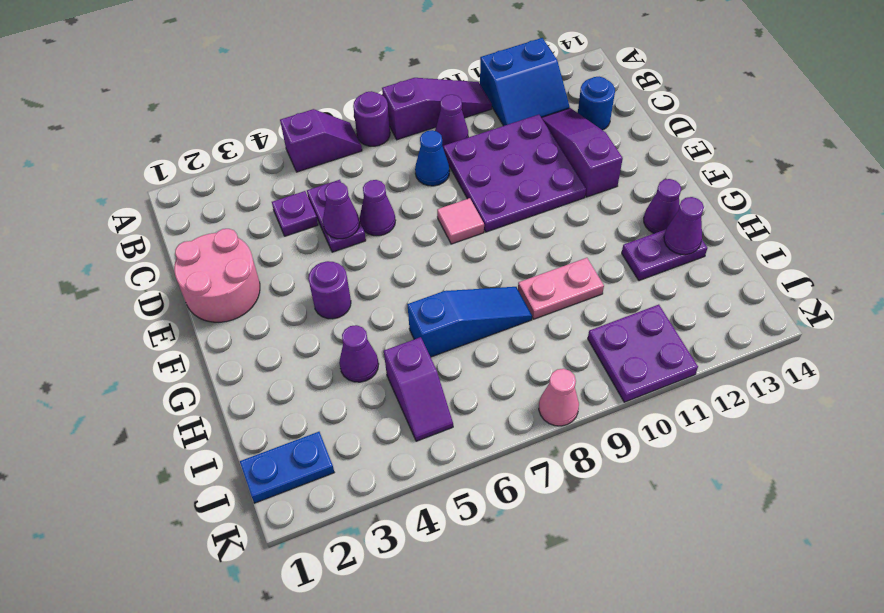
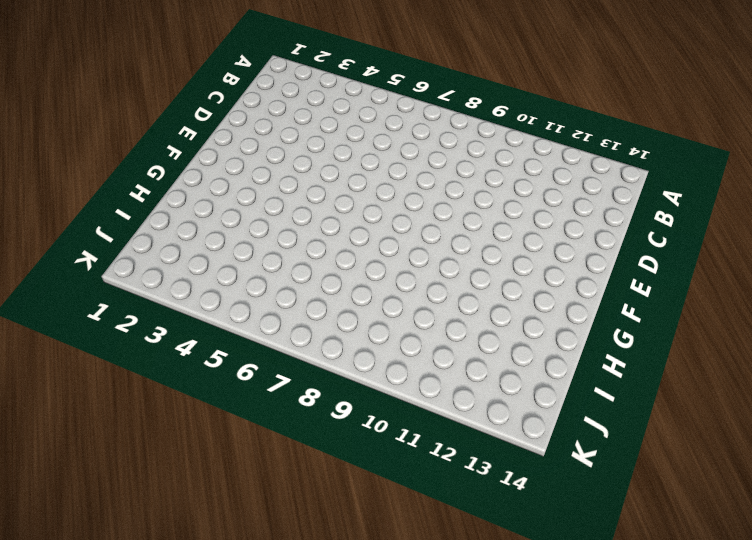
none -> purple slope A5:A6 level 1 top 5
none -> purple round brick A7 level 1
none -> purple slope A8:A10 level 1 top 8

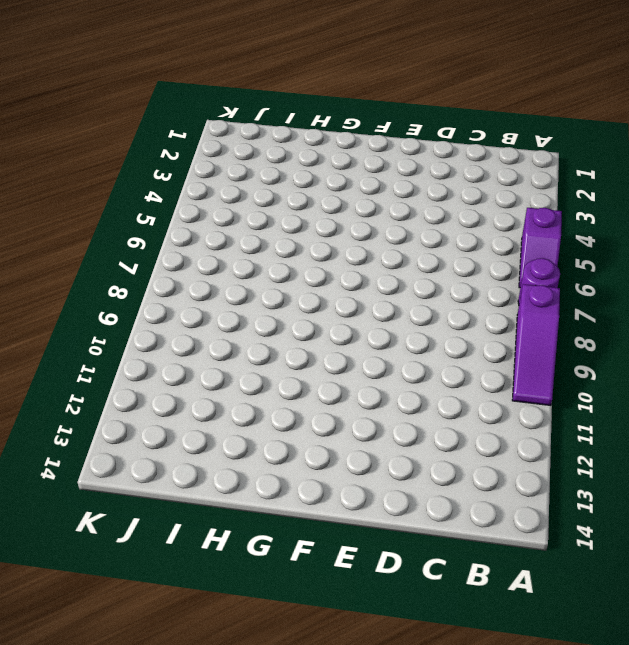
none -> blue slope A11:B12 level 1 top A
none -> purple cone B9 level 1
none -> purple plate C4 level 1

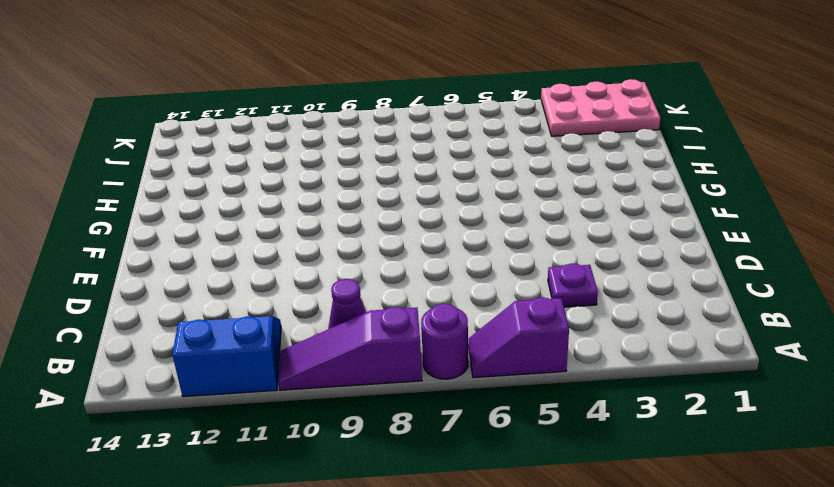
pink plate J1:K3 level 1 -> blue plate J1:J2 level 1
none -> purple plate C5:D5 level 1
none -> blue cone C8 level 1
none -> purple plate C9:E11 level 1

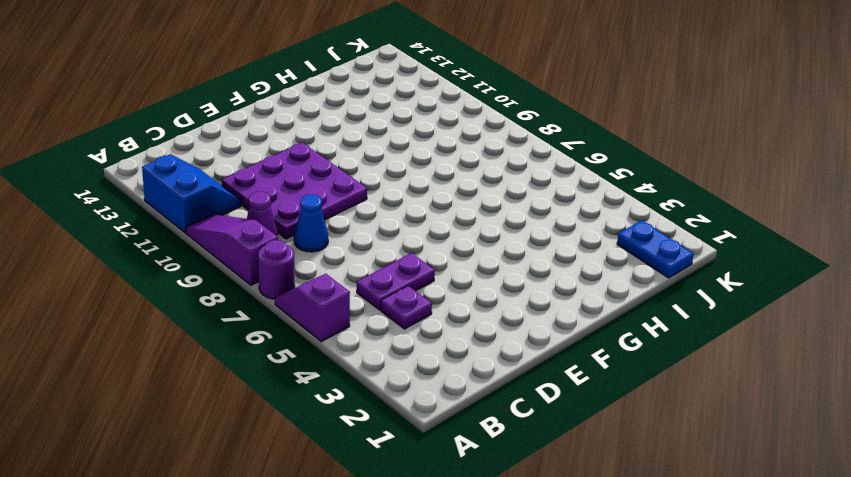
none -> purple slope C12:E12 level 1 top E
none -> blue round brick C13 level 1
none -> pink round brick D1:E2 level 1

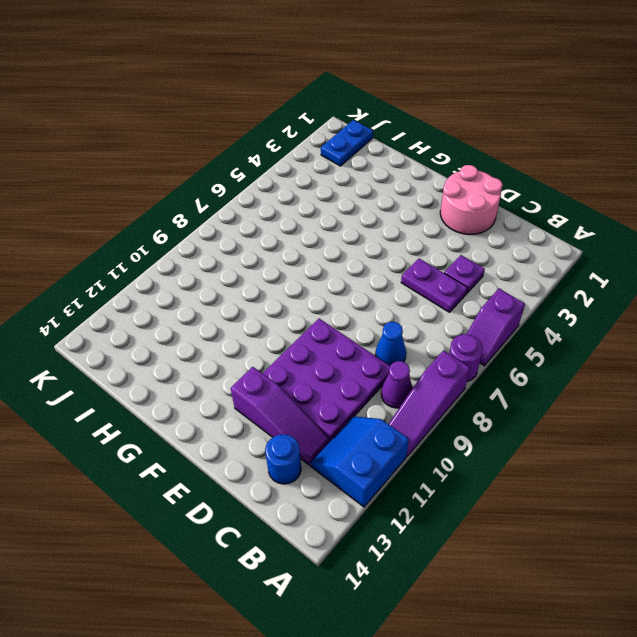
none -> purple cone D6 level 1
none -> pink tile E8 level 1
none -> purple round brick F4 level 1

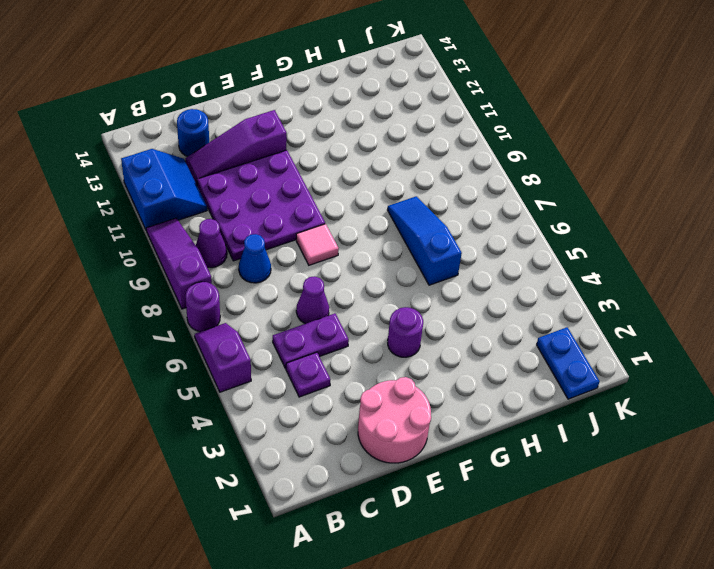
none -> purple cone G13 level 1
none -> purple cone H4 level 1
none -> pink plate H9:H10 level 1

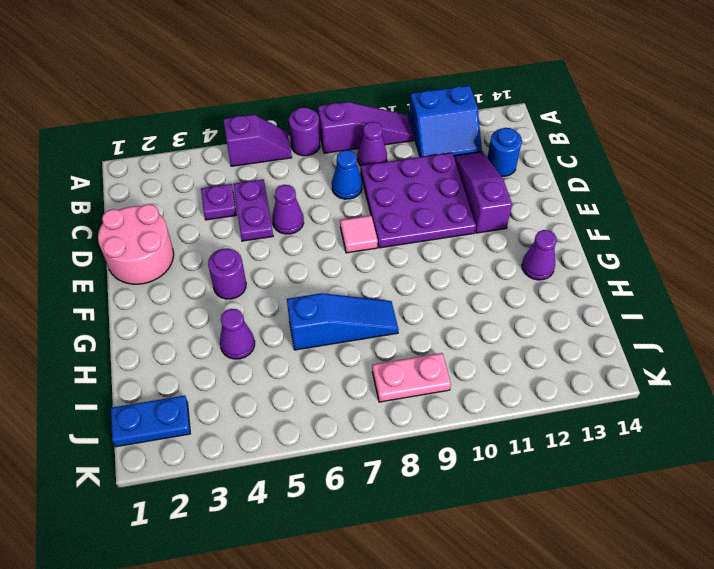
pink plate J8:J9 level 1 -> pink plate H9:H10 level 1
none -> purple plate H12:H13 level 1
none -> purple slope I5:J5 level 1 top I
none -> purple plate J10:K11 level 1

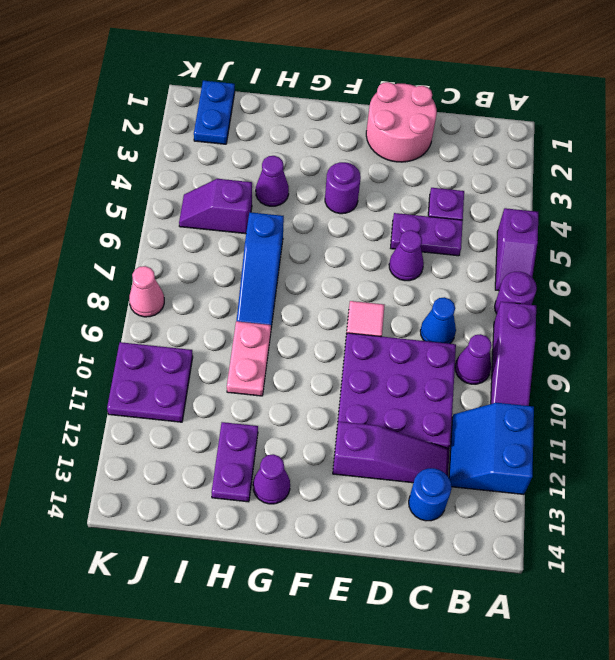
none -> purple cone D5 level 2
none -> purple cone H13 level 2

